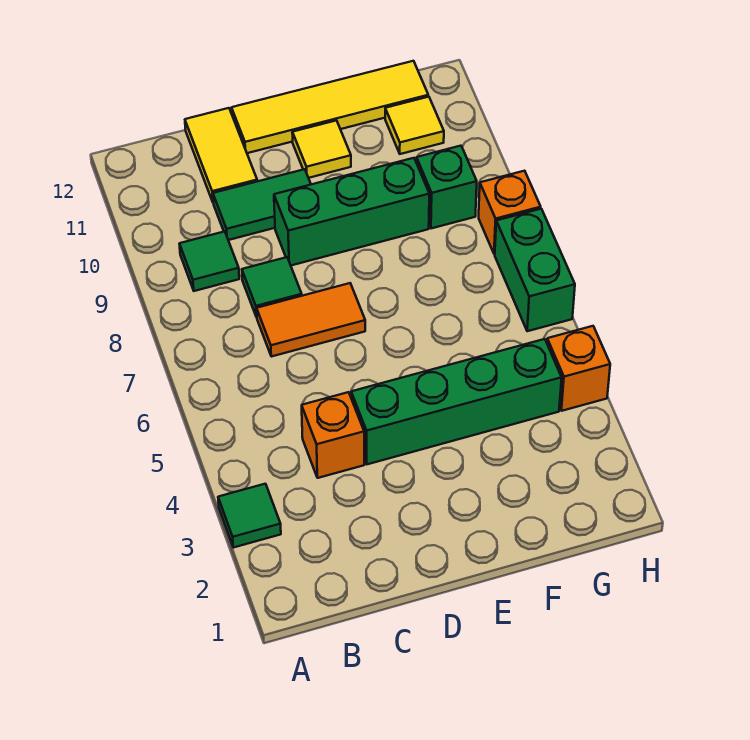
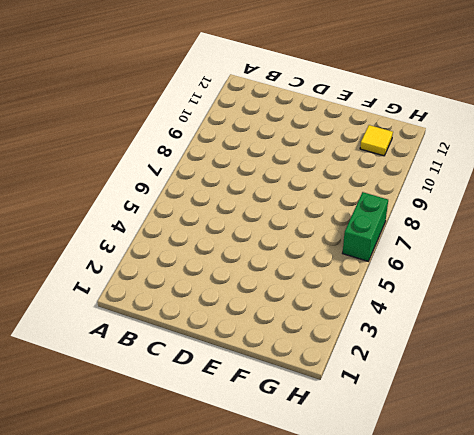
none -> green tile A3 level 1
none -> green tile B9 level 1
none -> orange brick C4 level 1

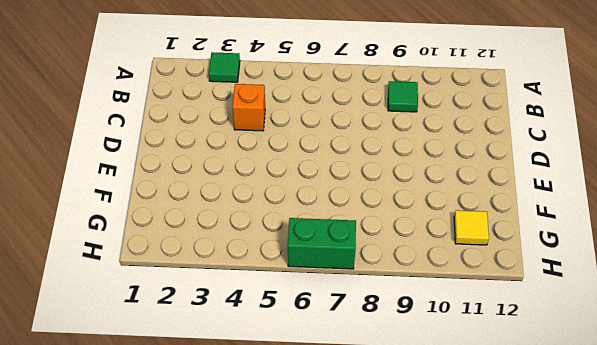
none -> orange tile C7:D7 level 1
none -> green tile C8 level 1
none -> green tile C10:D10 level 1

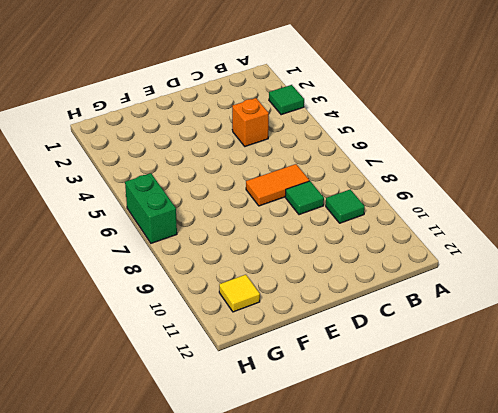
none -> green tile C10:D10 level 1
none -> yellow tile C11:C12 level 1
none -> green brick D4:G4 level 1

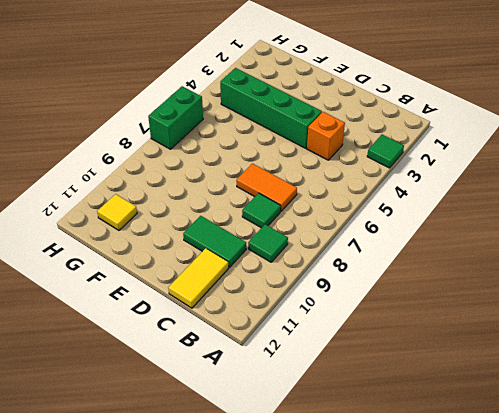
none -> green brick D9:F9 level 1
none -> yellow tile D12:G12 level 1
none -> yellow tile E11 level 1

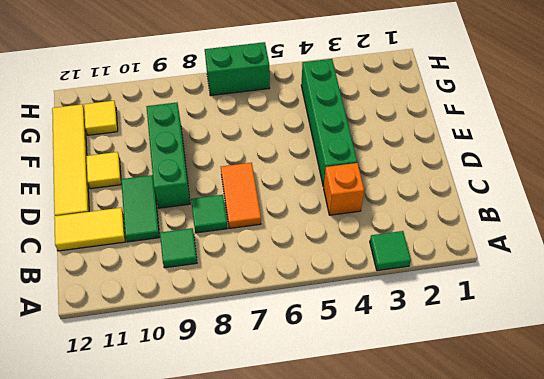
none -> green brick G9 level 1
none -> orange brick H4 level 1
none -> orange brick H8 level 1

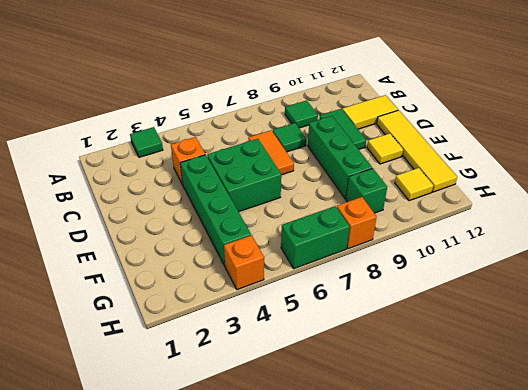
green brick D5:E6 level 1 -> none

